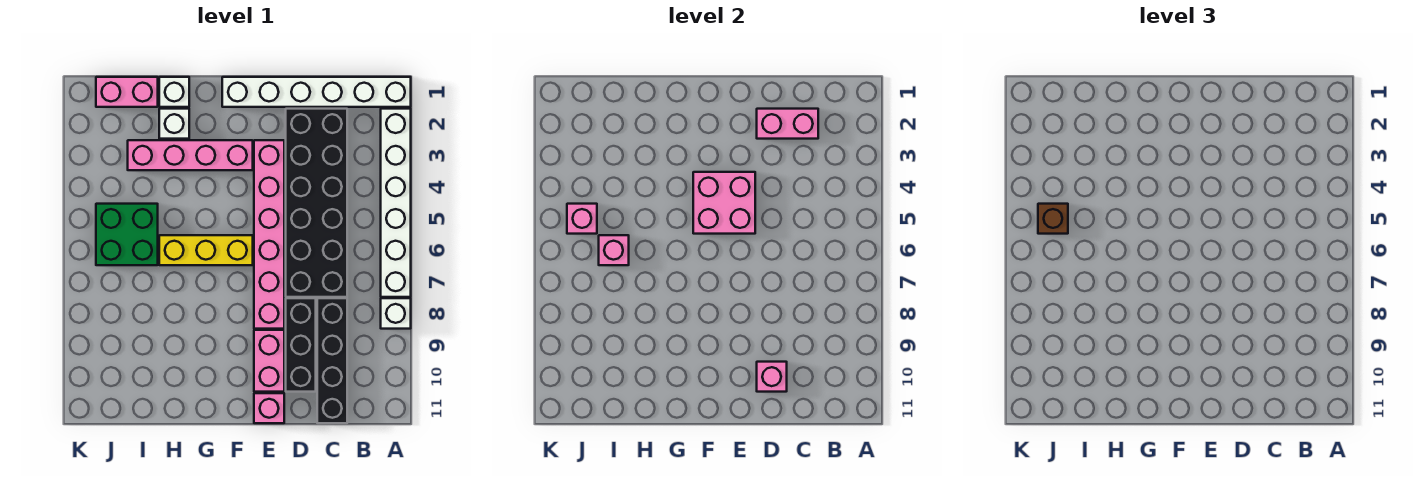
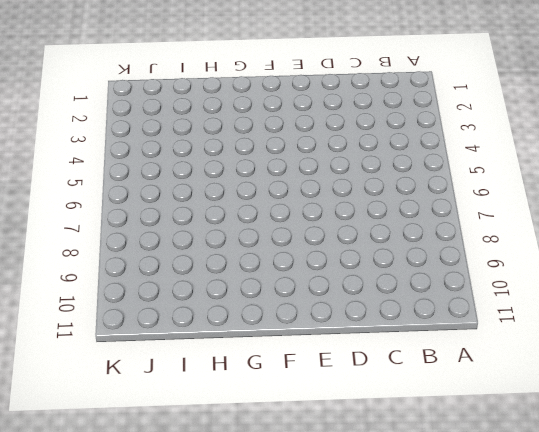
none -> white brick A1:F1 level 1
none -> white brick A2:A7 level 1
none -> white brick A8 level 1

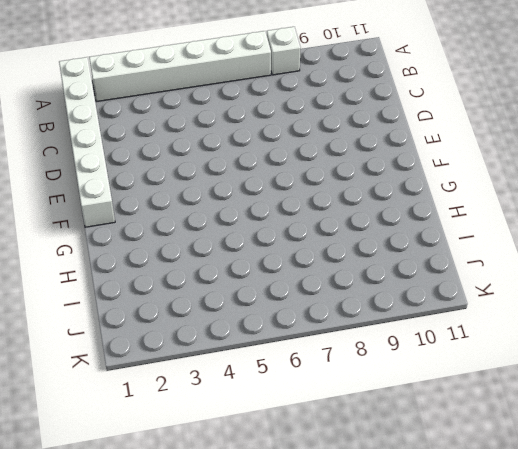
none -> black brick C2:D7 level 1
none -> black brick C8:C11 level 1
none -> black brick D8:D10 level 1

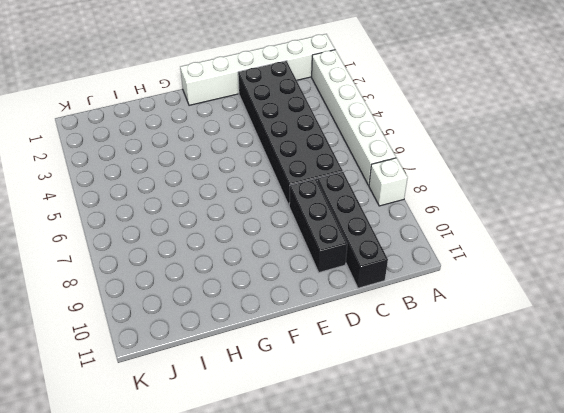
none -> pink brick E3:E8 level 1
none -> pink brick E9:E10 level 1
none -> pink brick E11 level 1

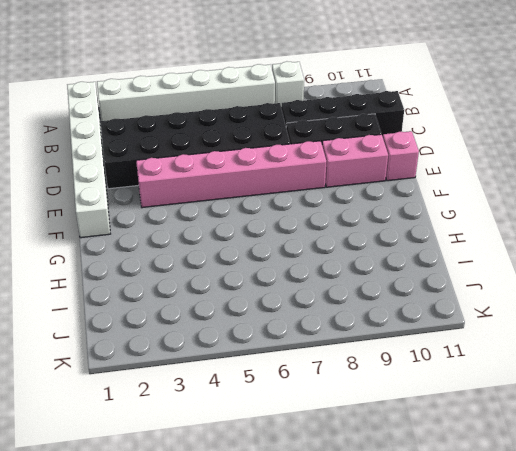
none -> pink brick F3:I3 level 1
none -> yellow brick F6:H6 level 1
none -> white brick H1 level 1

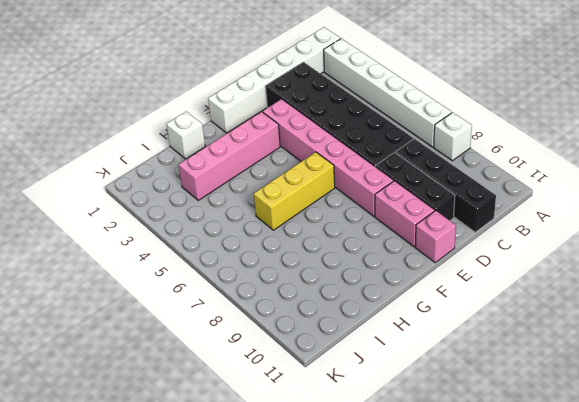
none -> white brick H2 level 1
none -> pink brick I1:J1 level 1
none -> green brick I5:J6 level 1

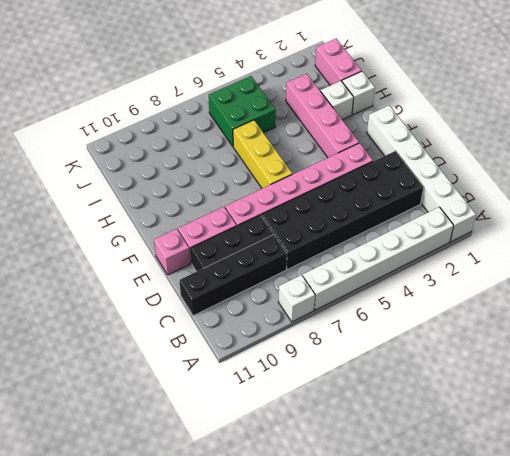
none -> pink brick C2:D2 level 2
none -> pink brick D10 level 2
none -> pink brick E4:F5 level 2

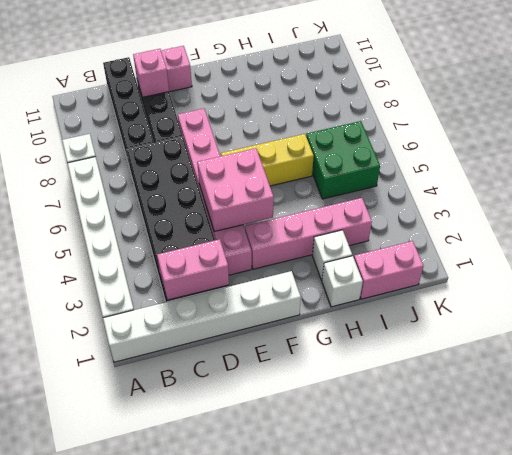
none -> pink brick E9:E10 level 1
none -> pink brick I6 level 2
none -> pink brick J5 level 2

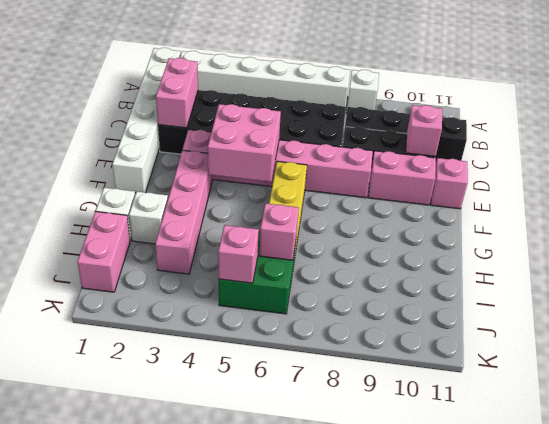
none -> brown brick J5 level 3

